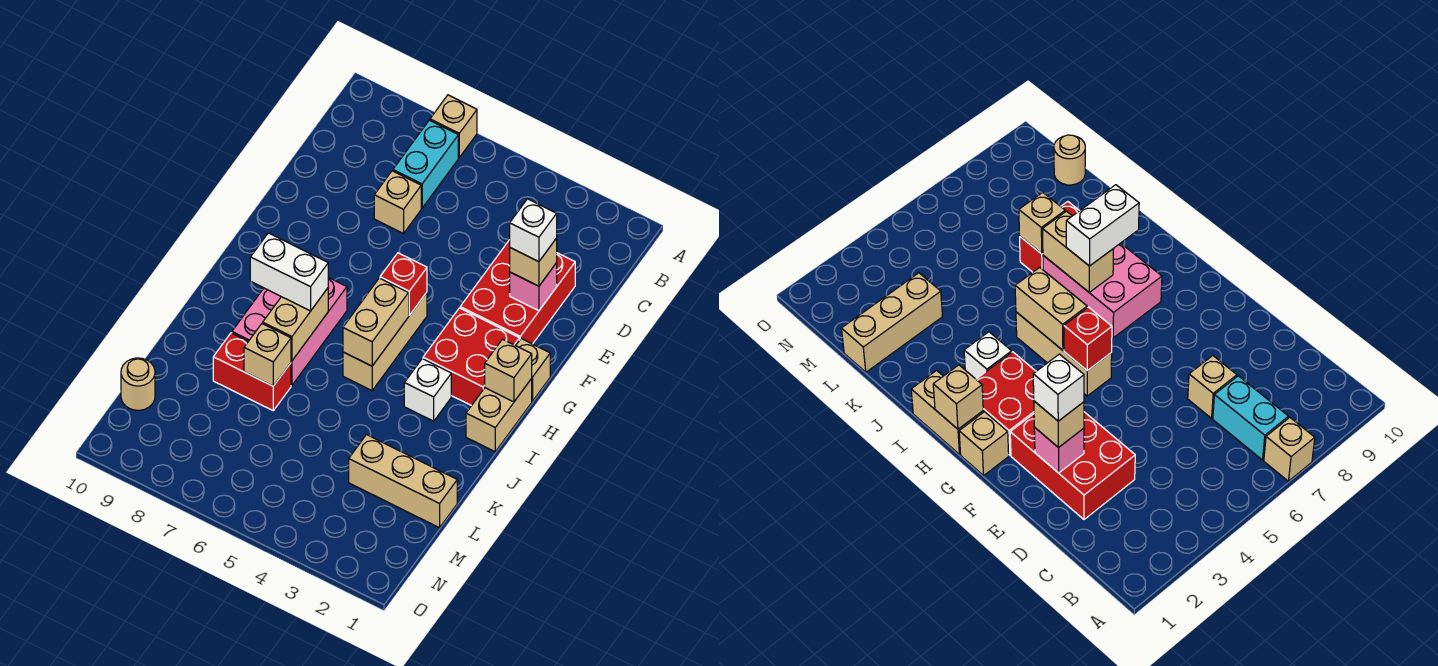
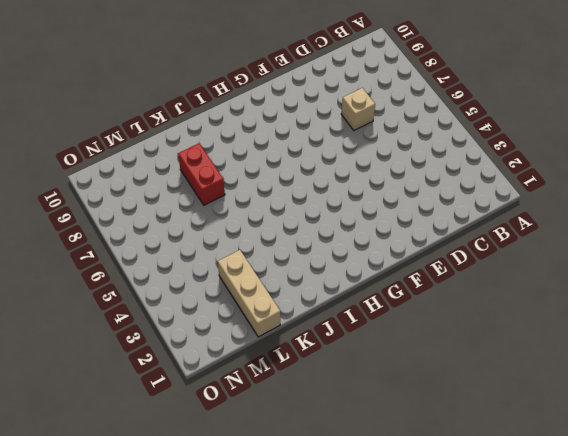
none -> tan brick A7 level 1
none -> cyan brick B7:C7 level 1
none -> red brick D2:F3 level 1

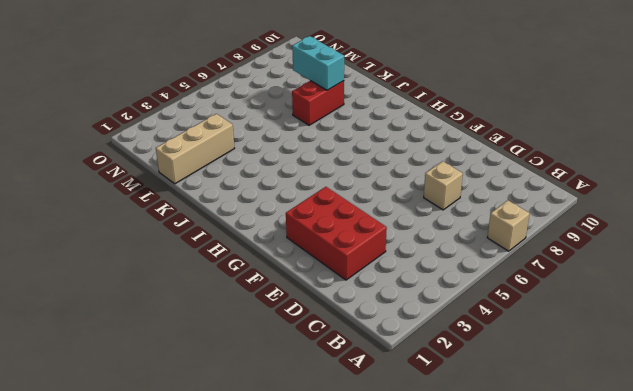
cyan brick K8:L8 level 2 -> cyan brick B7:C7 level 1
none -> tan brick G1 level 1
none -> red brick G2:H3 level 1
none -> tan brick G5:I5 level 1

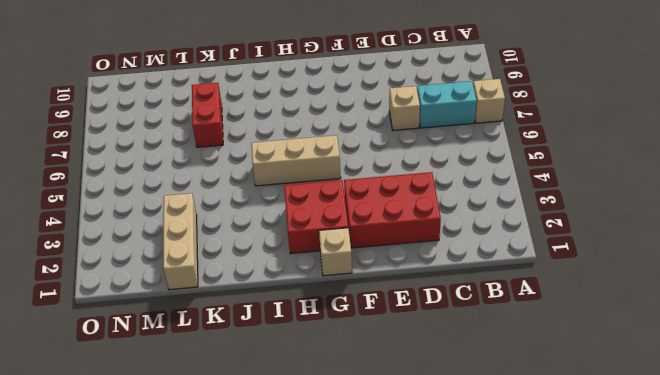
none -> tan brick H1:I1 level 1
none -> pink brick H7:J8 level 1
none -> white brick I3 level 1

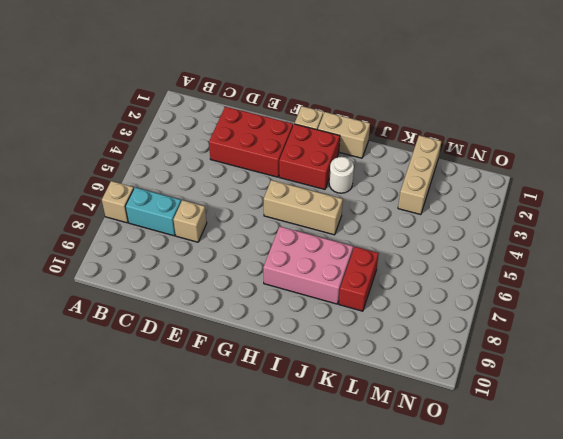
white round brick I3 level 1 -> white brick I3 level 1
none -> tan round brick M10 level 1
none -> pink brick E2 level 2
none -> red brick G5 level 2

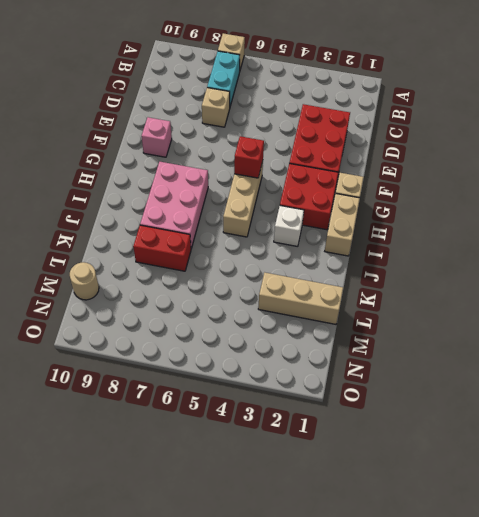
pink brick F9 level 1 -> pink brick E2 level 2
none -> tan brick H1 level 2
none -> tan brick H5:I5 level 2
none -> tan brick I7:J7 level 2

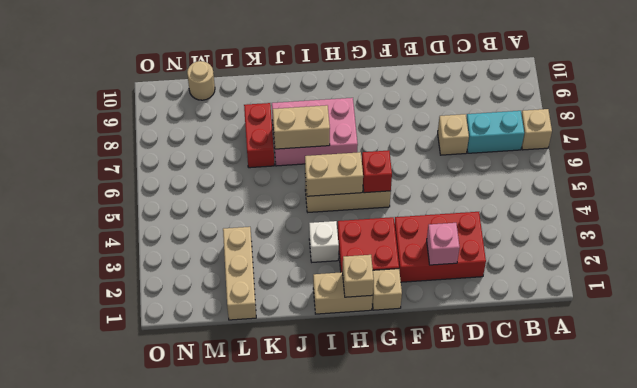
none -> tan brick K7 level 2
none -> tan brick E2 level 3
none -> white brick I7:I8 level 3

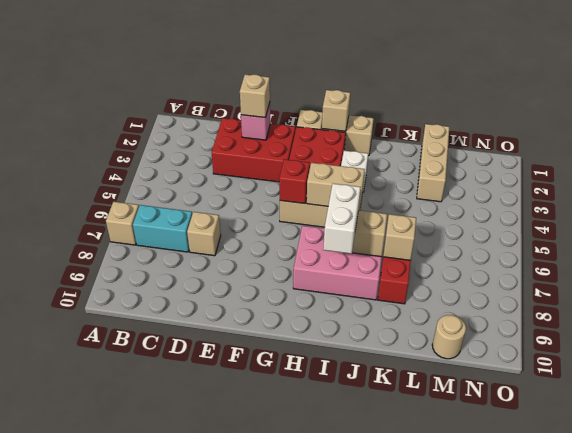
none -> white brick E2 level 4

